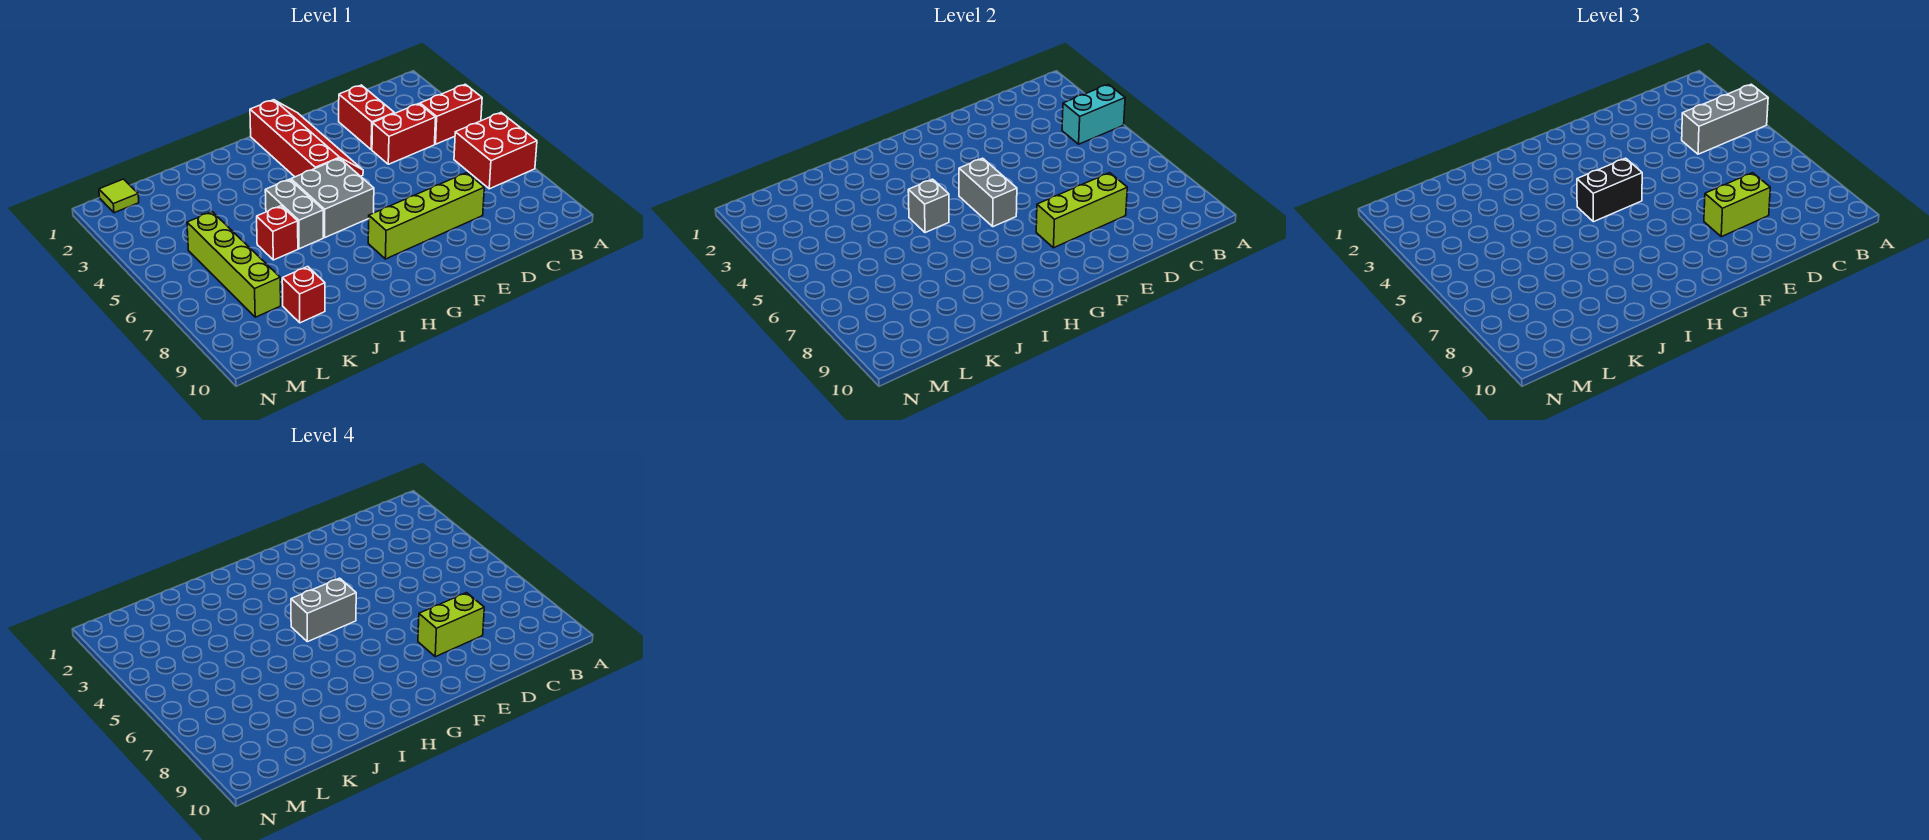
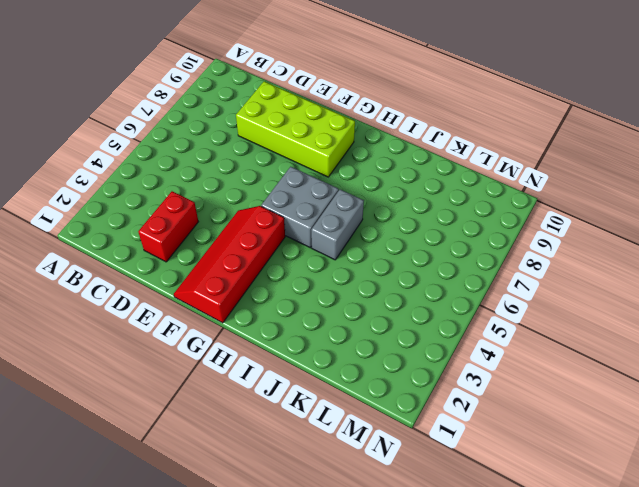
lime brick D8:G9 level 1 -> lime brick D8:G8 level 1
none -> red brick A4:B4 level 1
none -> red brick A6:B7 level 1
none -> red brick C4:D4 level 1

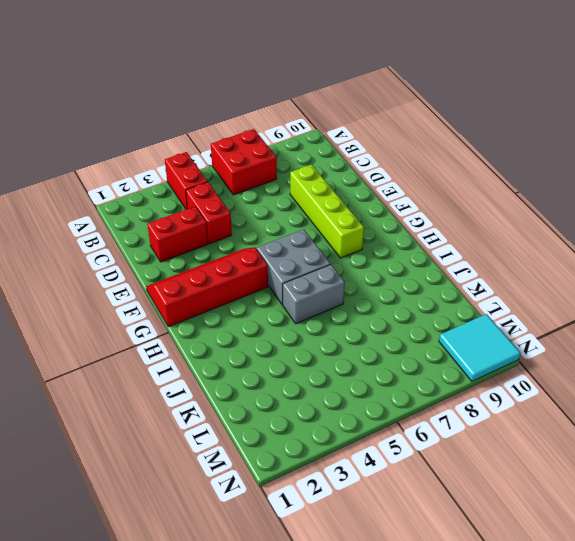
cyan tile M9:N10 level 1 -> none
none -> red brick J6 level 1
none -> red brick K9 level 1
none -> lime brick L5:L8 level 1

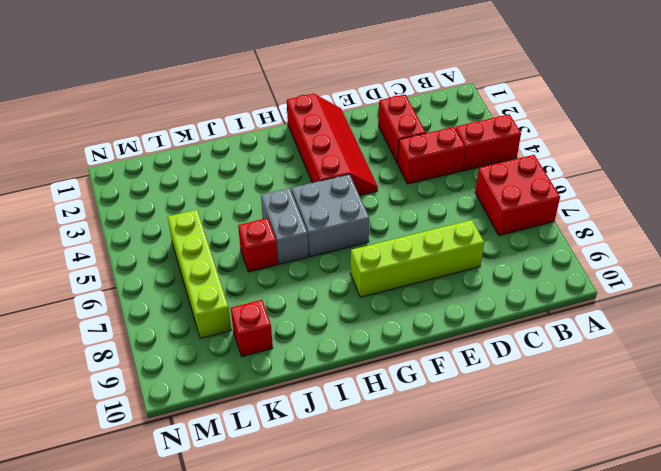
none -> lime tile M1 level 1
none -> cyan brick A4:B4 level 2
none -> lime brick D8:F8 level 2

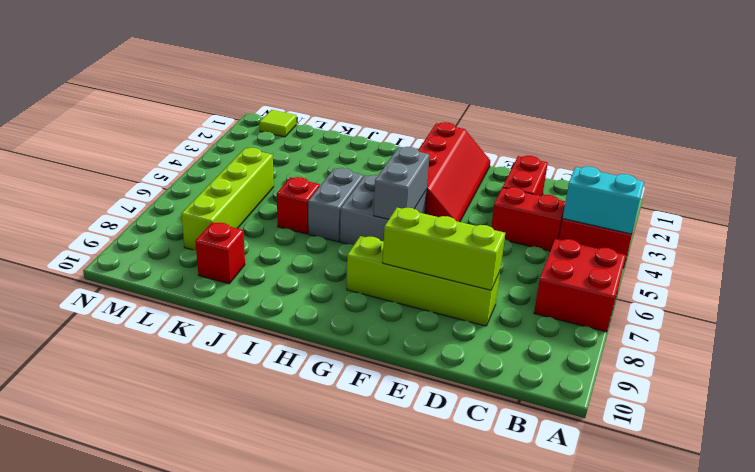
none -> grey brick I5 level 2
none -> grey brick A4:C4 level 3
none -> lime brick D8:E8 level 3

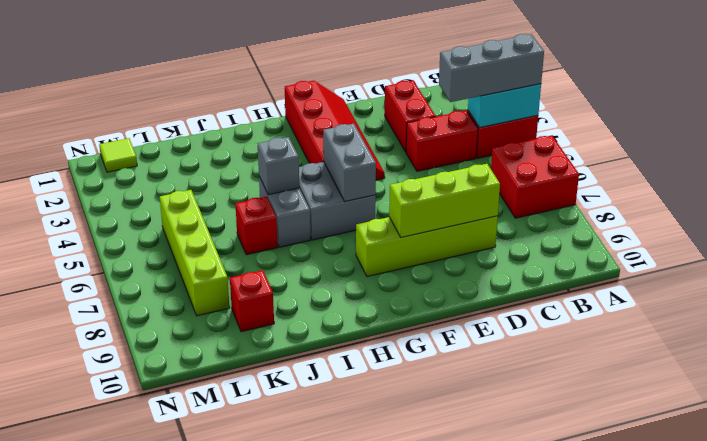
none -> lime brick D8:E8 level 3
none -> black brick G5:H5 level 3
none -> lime brick D8:E8 level 4

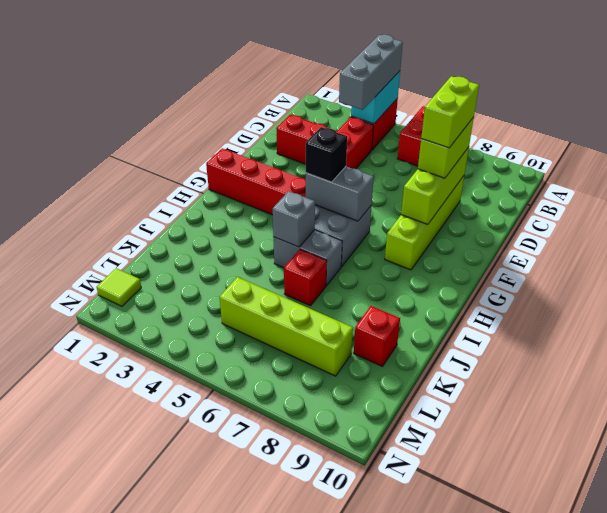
black brick G5 level 3 -> black brick G5:H5 level 3
none -> grey brick G5:H5 level 4

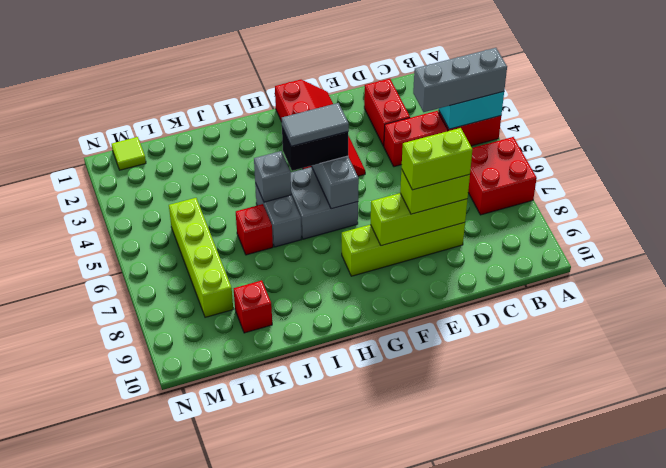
grey tile G5:H5 level 4 -> grey brick G5:H5 level 4

